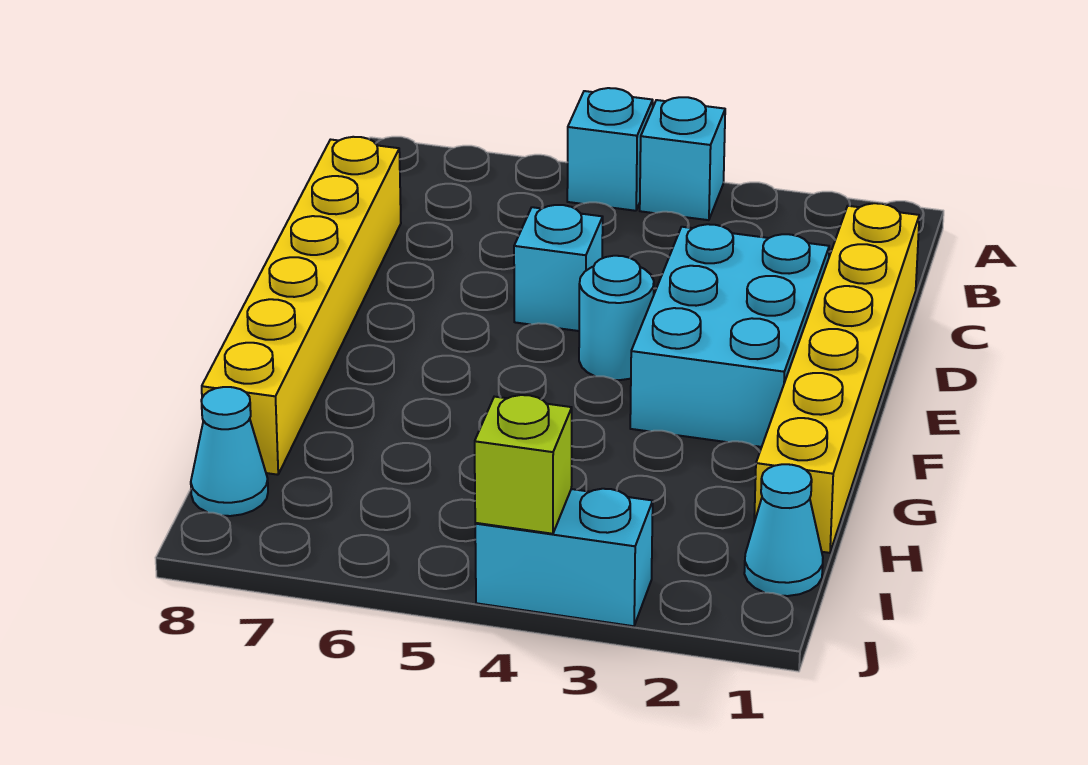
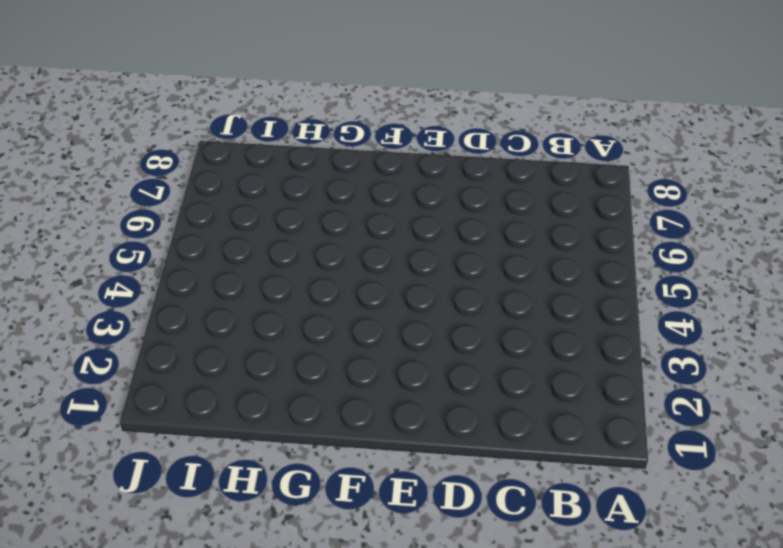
none -> cyan brick A4 level 1
none -> cyan brick A5 level 1

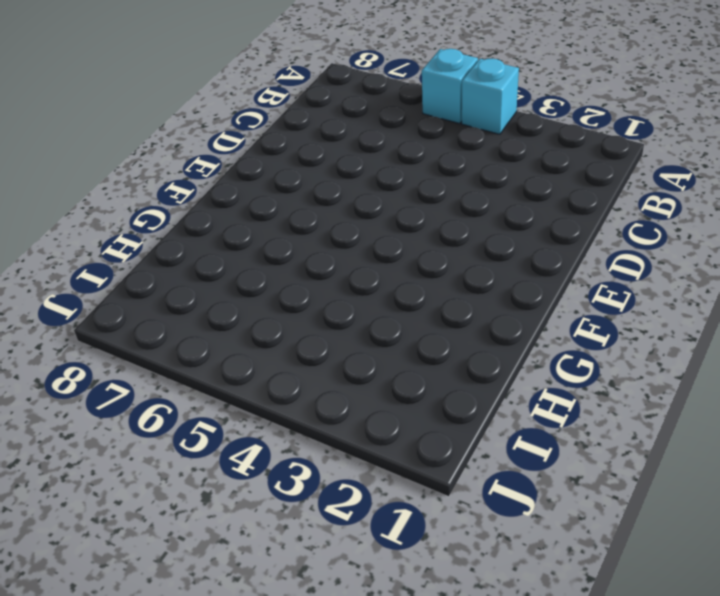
none -> yellow brick C1:H1 level 1
none -> yellow brick C8:H8 level 1

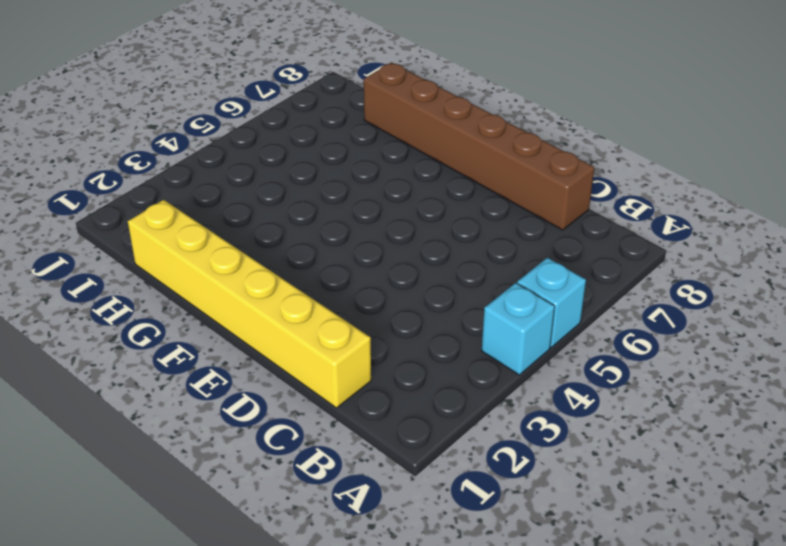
brown brick C8:H8 level 1 -> yellow brick C8:H8 level 1
none -> cyan brick D2:F3 level 1
none -> cyan brick D5 level 1

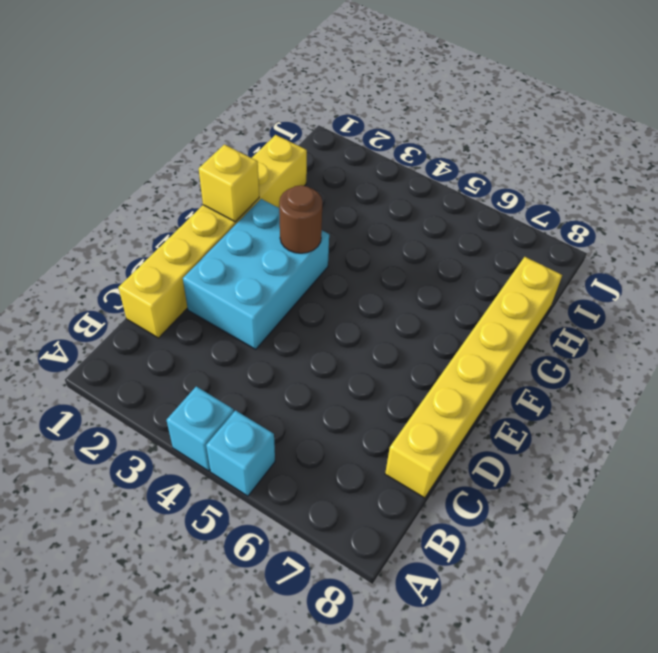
yellow brick F1 level 2 -> none
brown round brick F3 level 2 -> none
none -> cyan brick D5 level 1
none -> cyan round brick E4 level 1

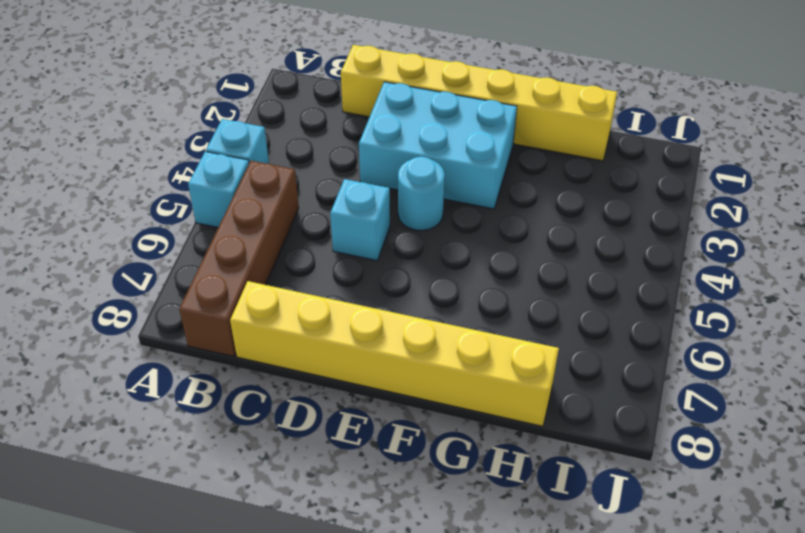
brown brick B5:B8 level 1 -> none
none -> cyan cone I1 level 1
none -> cyan cone I8 level 1

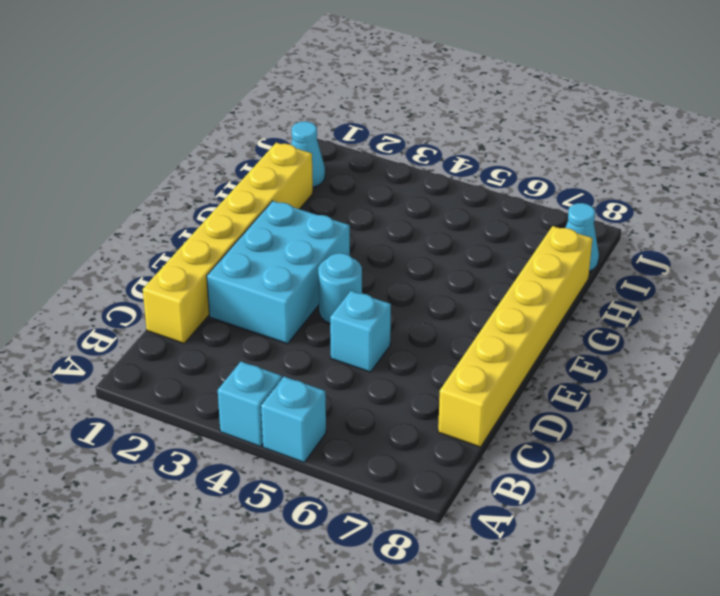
none -> cyan brick J3:J4 level 1
none -> lime brick J4 level 2

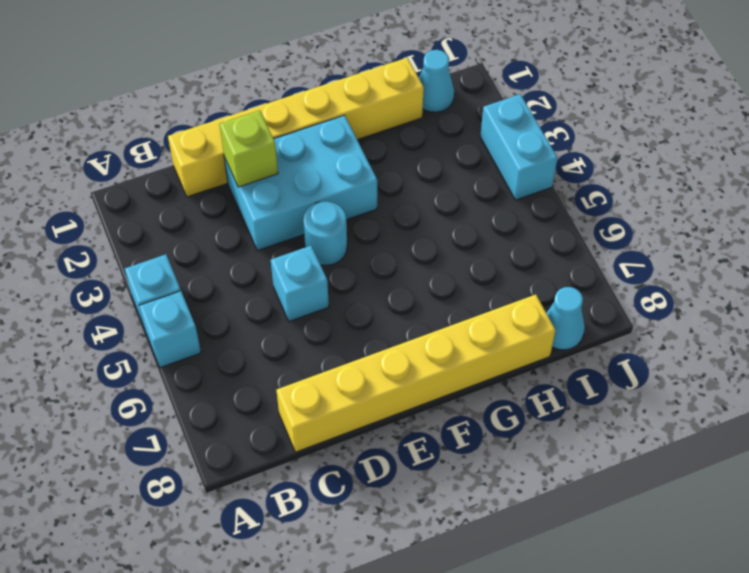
lime brick D2 level 2 -> lime brick J4 level 2

